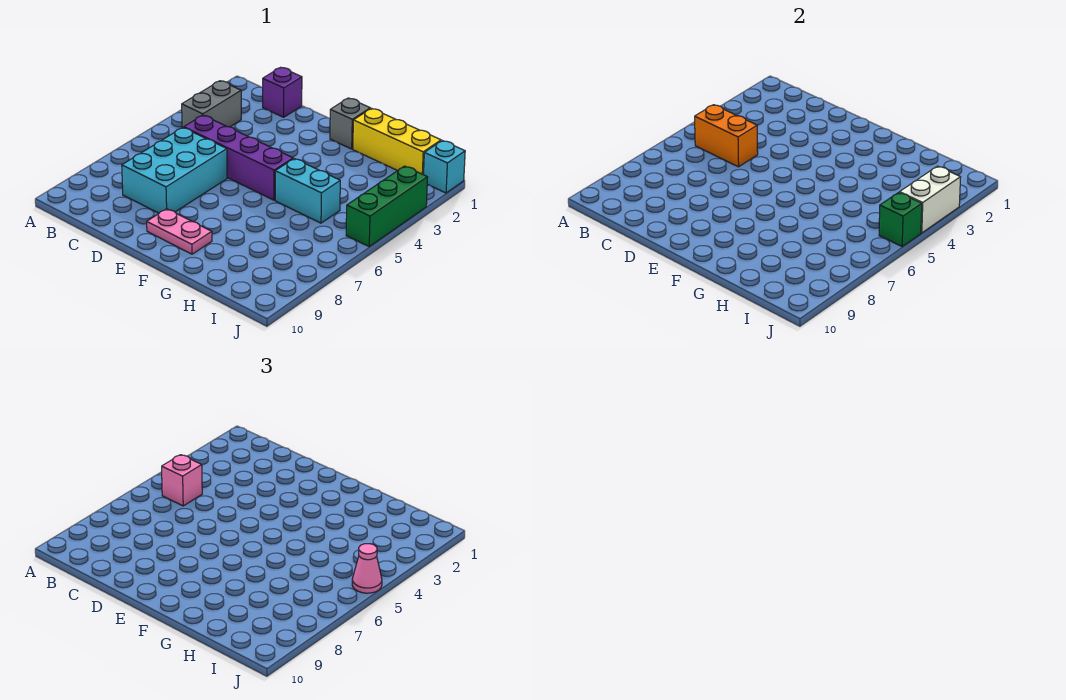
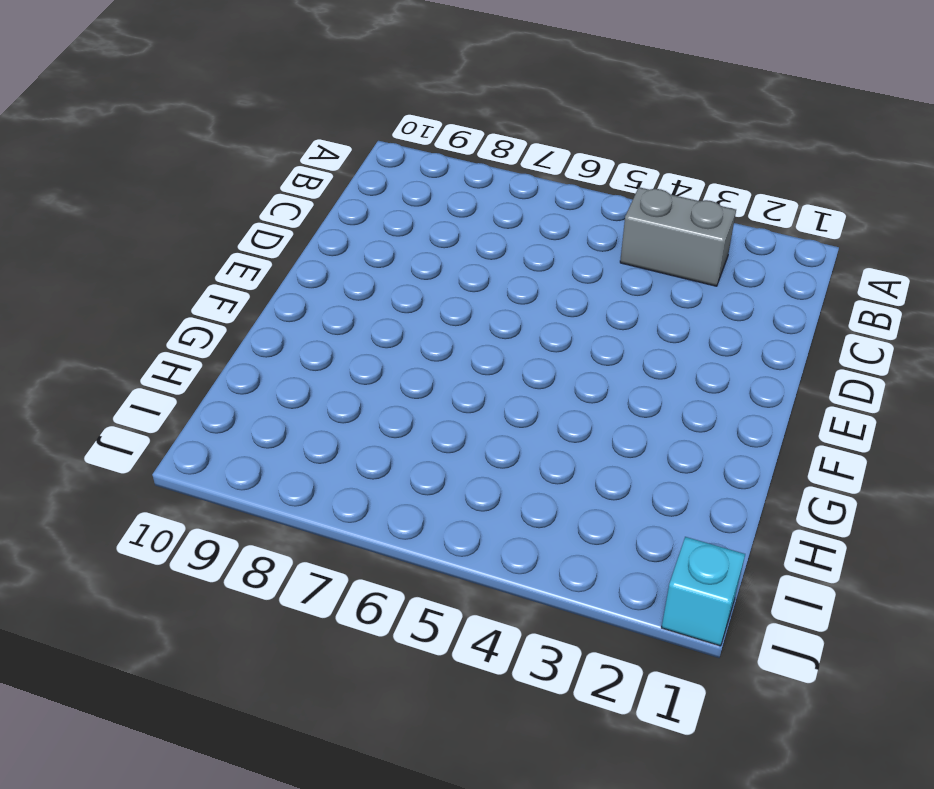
none -> purple brick C1 level 1
none -> purple brick C5:F5 level 1
none -> cyan brick C6:D8 level 1

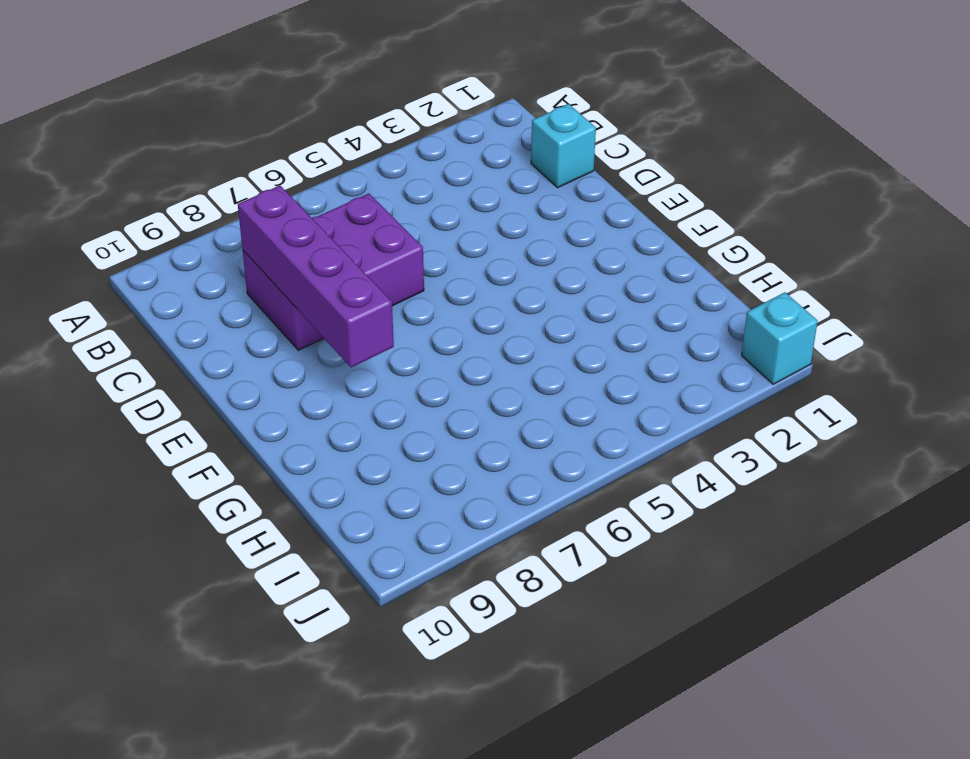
cyan brick C1 level 1 -> purple brick C1 level 1
purple brick C6:D8 level 1 -> cyan brick C6:D8 level 1
purple brick C8:F8 level 2 -> purple brick C5:F5 level 1
none -> grey brick B3:B4 level 1
none -> pink plate E9:F9 level 1
none -> grey brick F1 level 1

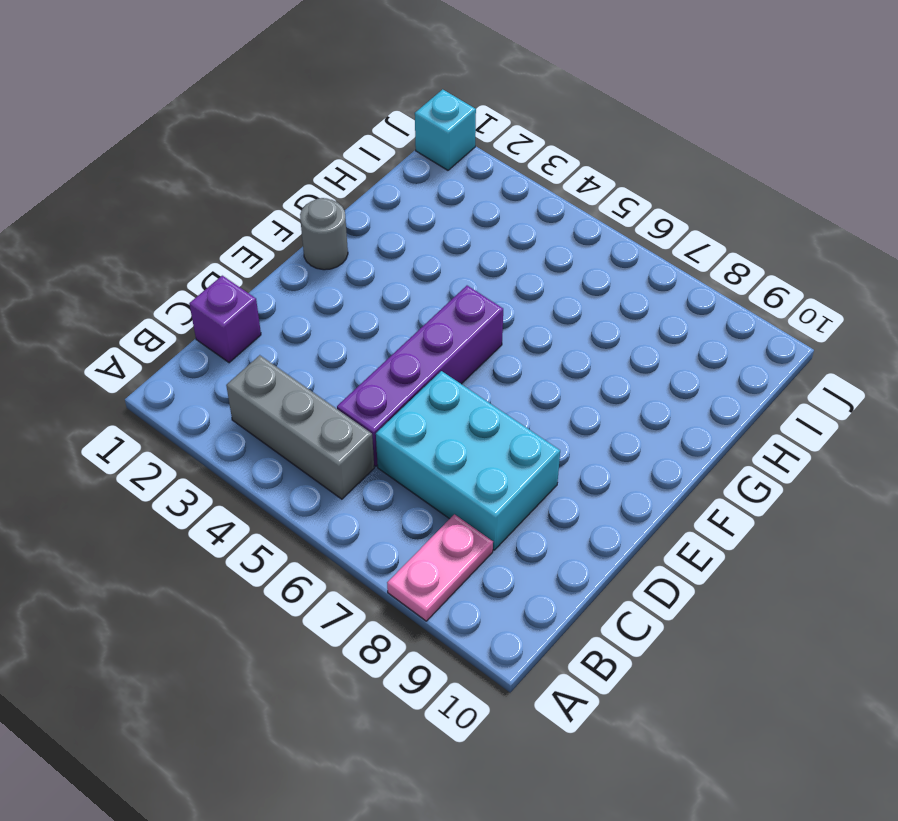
pink plate A8:B8 level 1 -> pink plate E9:F9 level 1
grey brick B3:B5 level 1 -> grey brick B3:B4 level 1
grey round brick F1 level 1 -> grey brick F1 level 1
none -> yellow brick G1:I1 level 1
none -> cyan brick G5:H5 level 1
none -> green brick J3:J5 level 1

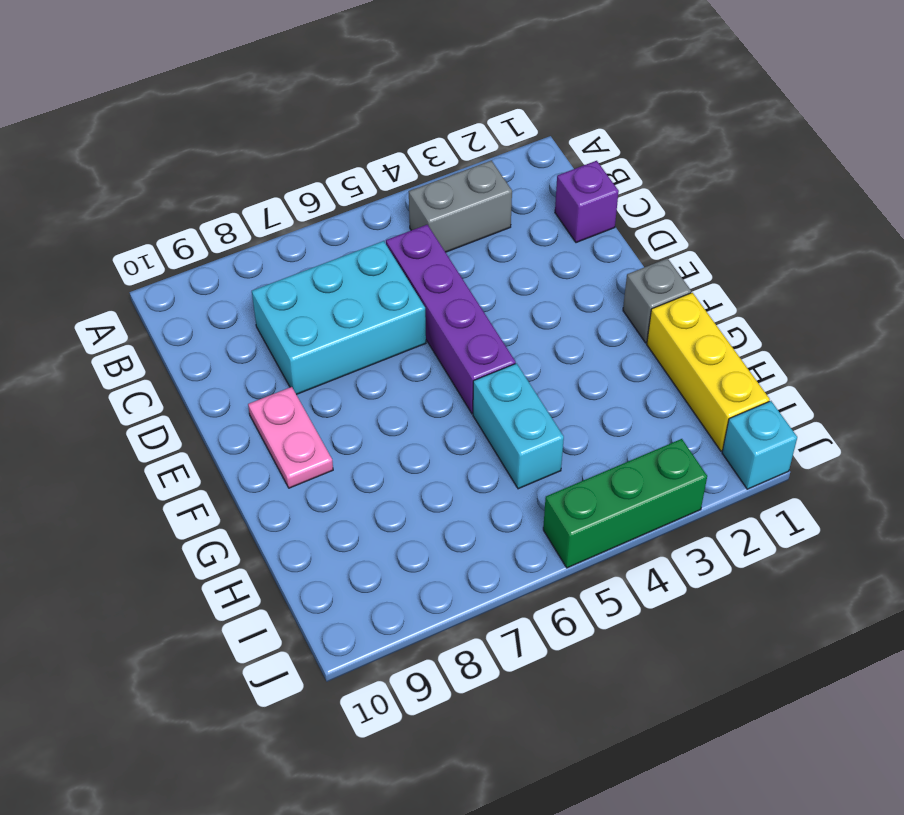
none -> orange brick B5:C5 level 2
none -> white brick J3:J4 level 2
none -> green brick J5 level 2

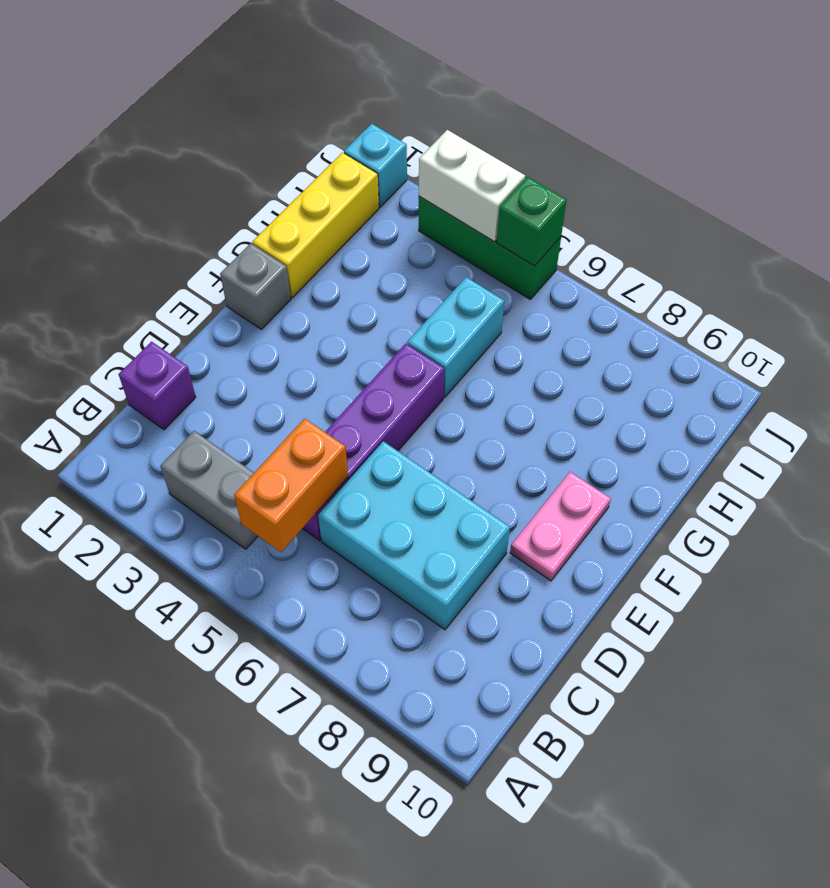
none -> pink brick B5 level 3
none -> pink cone J5 level 3

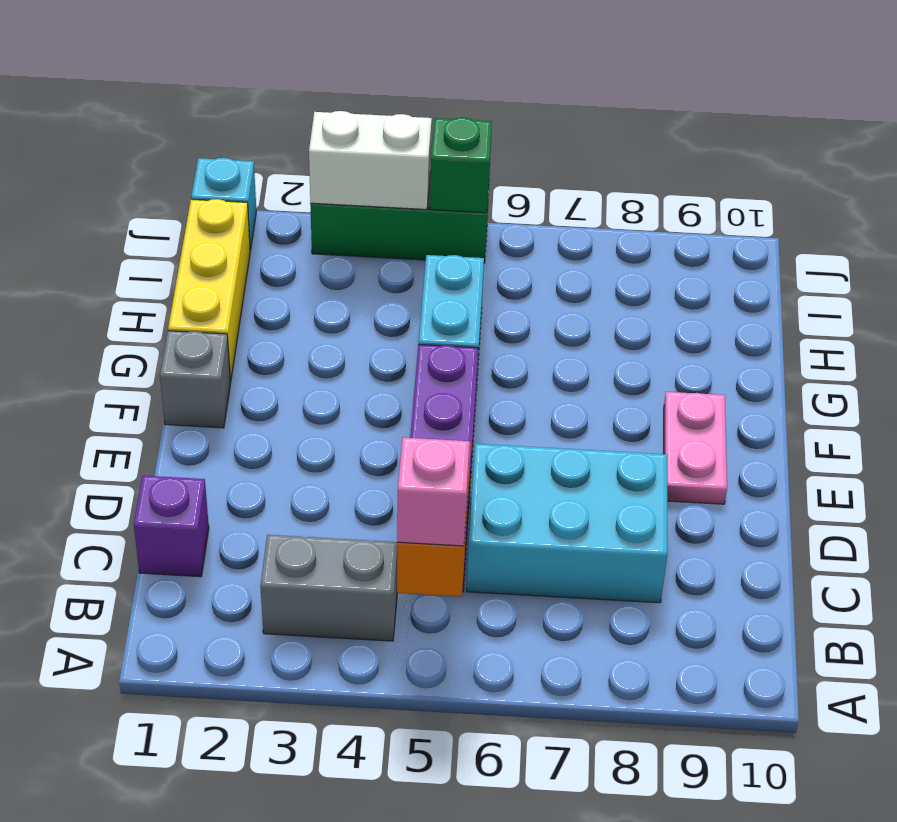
none -> pink cone J5 level 3

